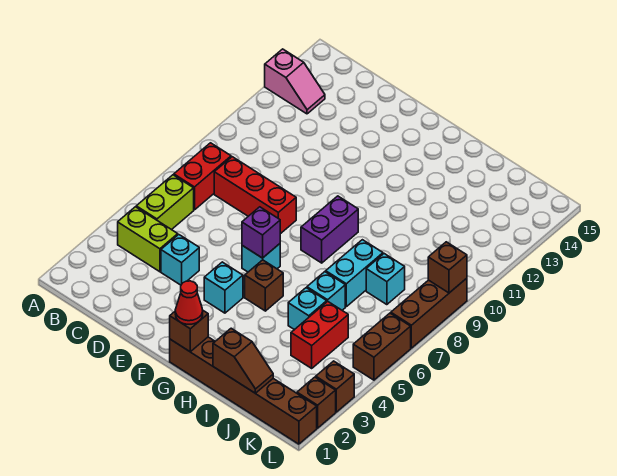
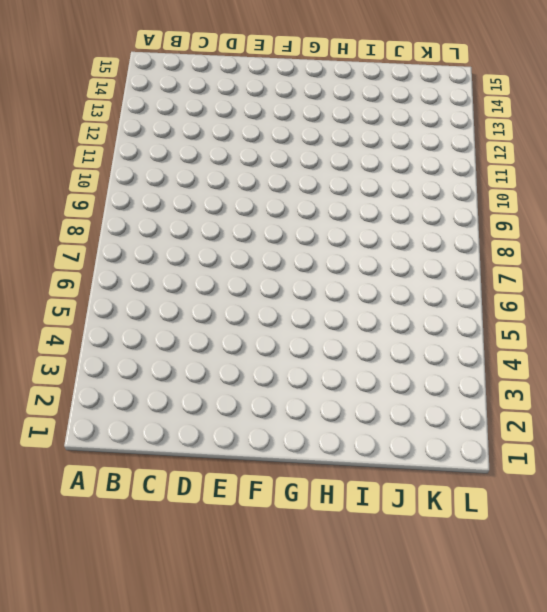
none -> pink slope A13:B13 level 1 top A
none -> lime brick B4:C4 level 1
none -> lime brick B5:B6 level 1

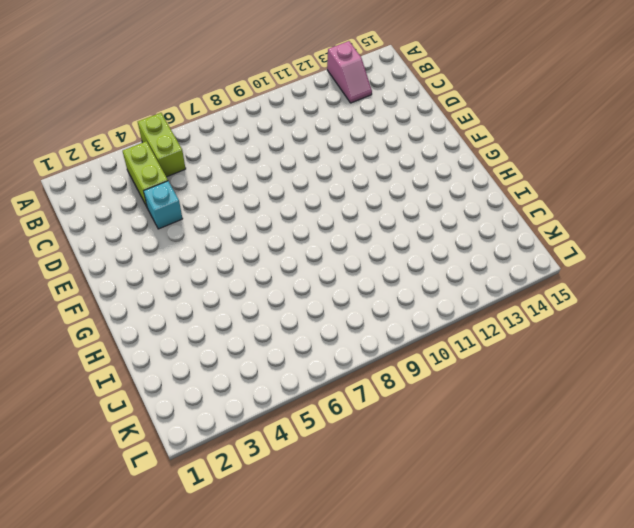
lime brick A5:B5 level 1 -> lime brick B5:B6 level 1
none -> red brick B7:B8 level 1
none -> red brick C8:E8 level 1
none -> cyan brick F4 level 1

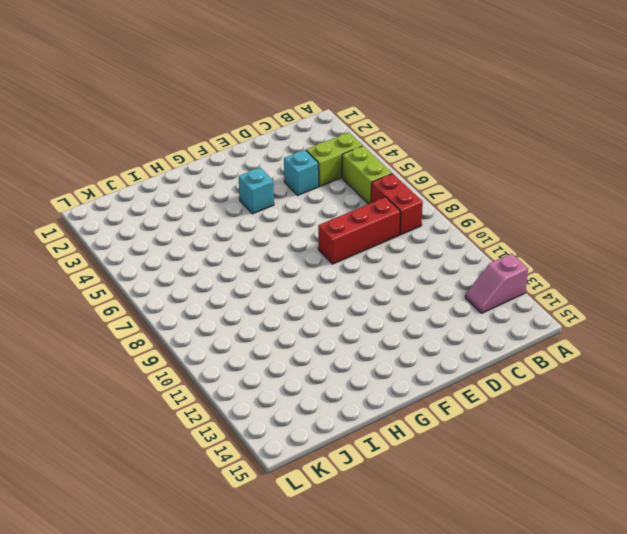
none -> cyan brick F6 level 1
none -> brown brick G1:L1 level 1
none -> brown brick G5 level 1

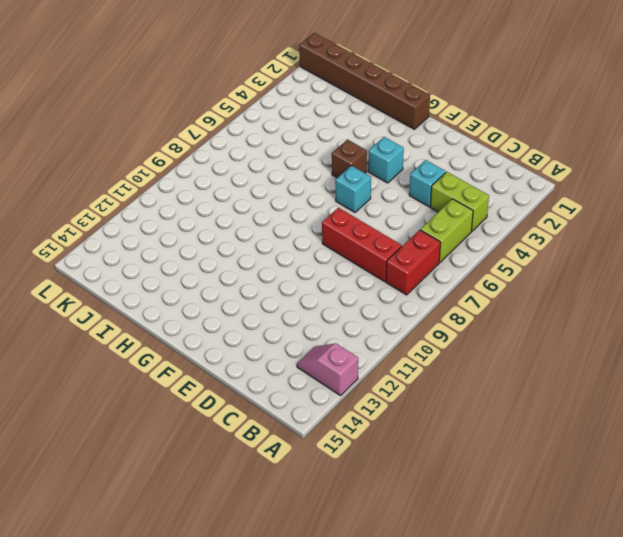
none -> purple brick G8:G9 level 1
none -> cyan brick I5 level 1
none -> cyan brick I6 level 1

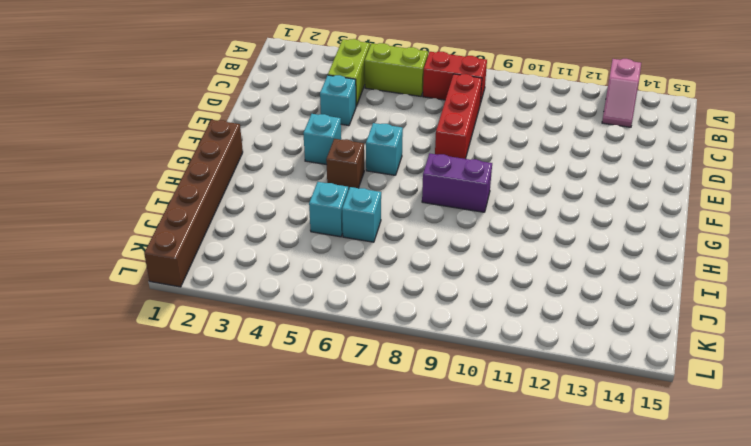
none -> cyan brick I7:I8 level 1
none -> red brick J4:J5 level 1
none -> cyan brick J8 level 1

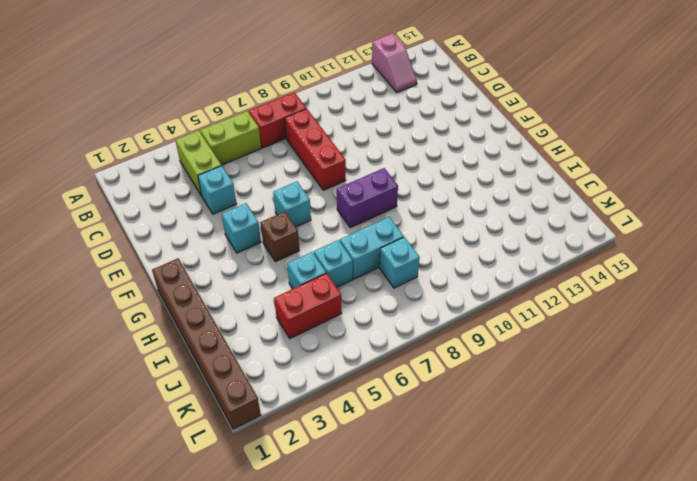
none -> brown brick L2 level 1
none -> brown brick L3 level 1
none -> brown brick L5:L6 level 1

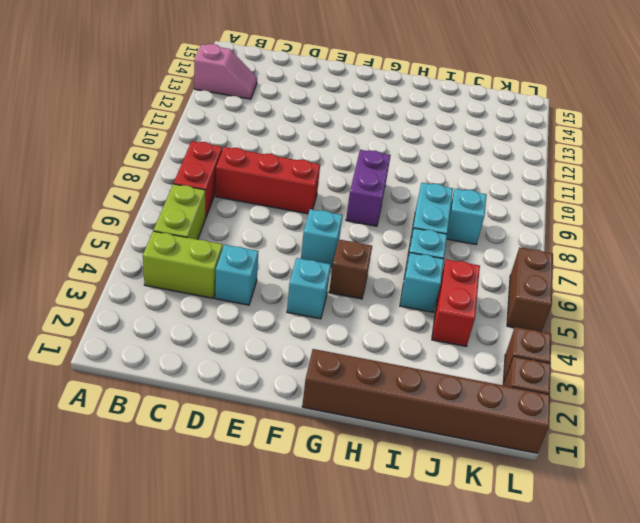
none -> brown brick L7:L9 level 1
none -> purple brick F6 level 2
none -> brown brick G1 level 2

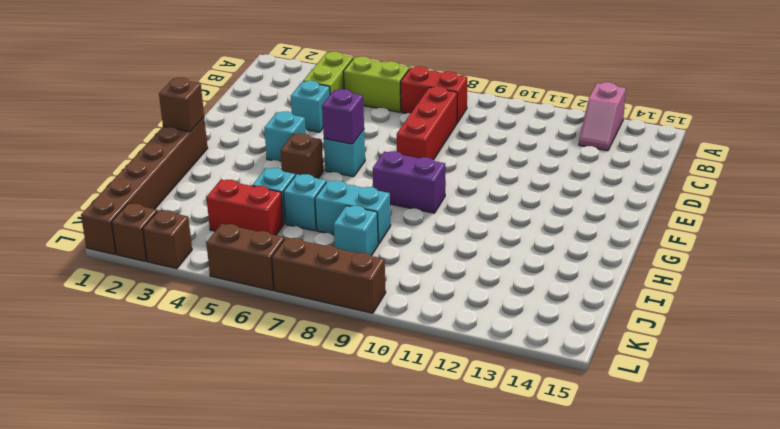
none -> brown slope I1:J1 level 2 top I
none -> brown brick L9 level 2
none -> red cone G1 level 3

